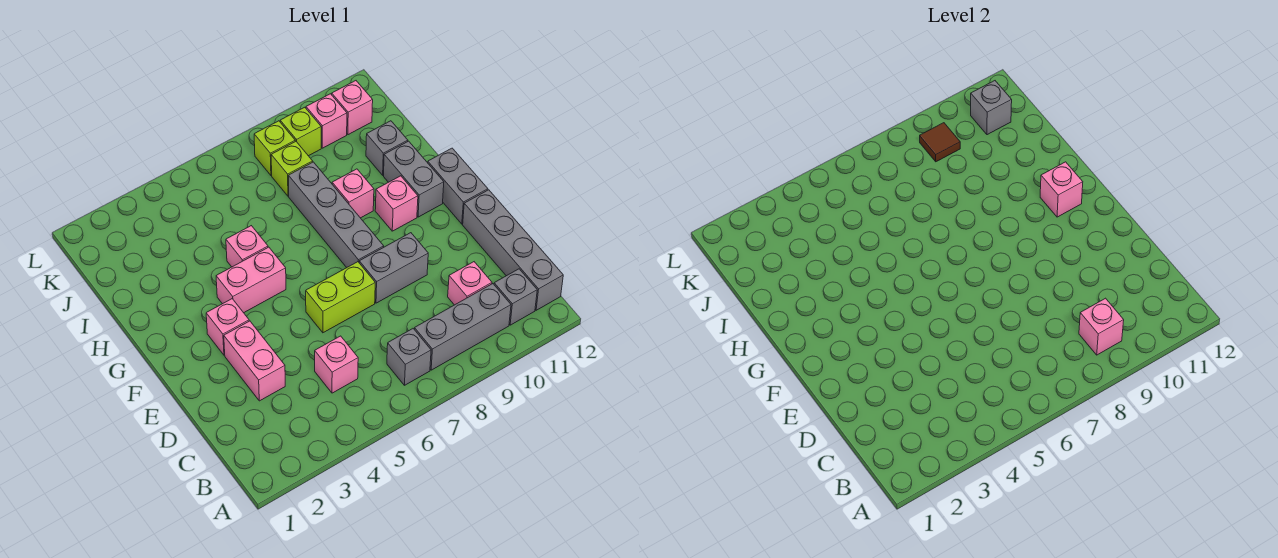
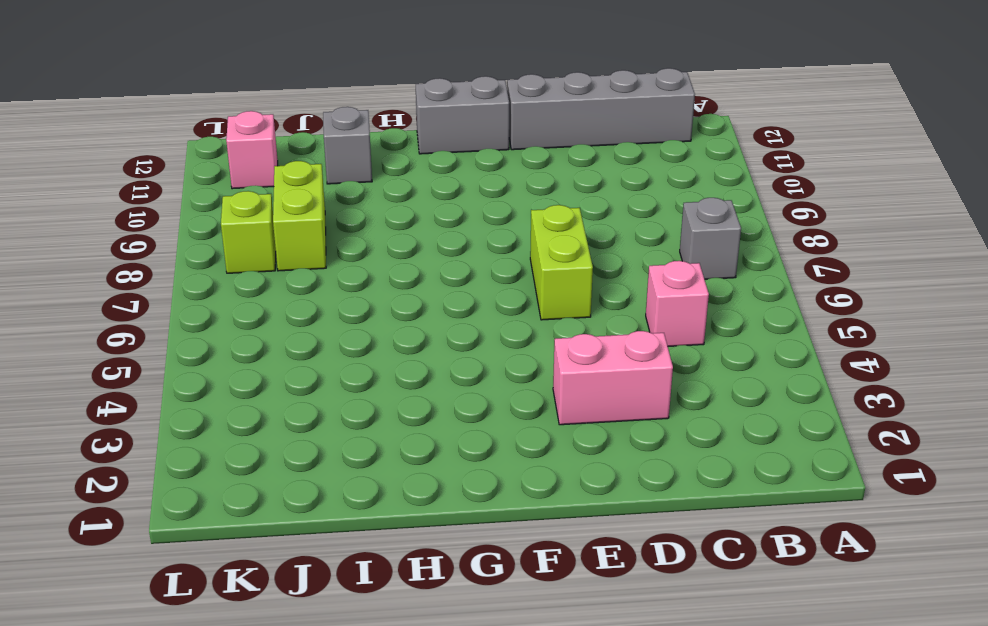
lime brick J8:J9 level 1 -> lime brick J8 level 1
none -> grey brick B8:B10 level 1
none -> grey brick B11 level 1
none -> pink brick C10 level 1

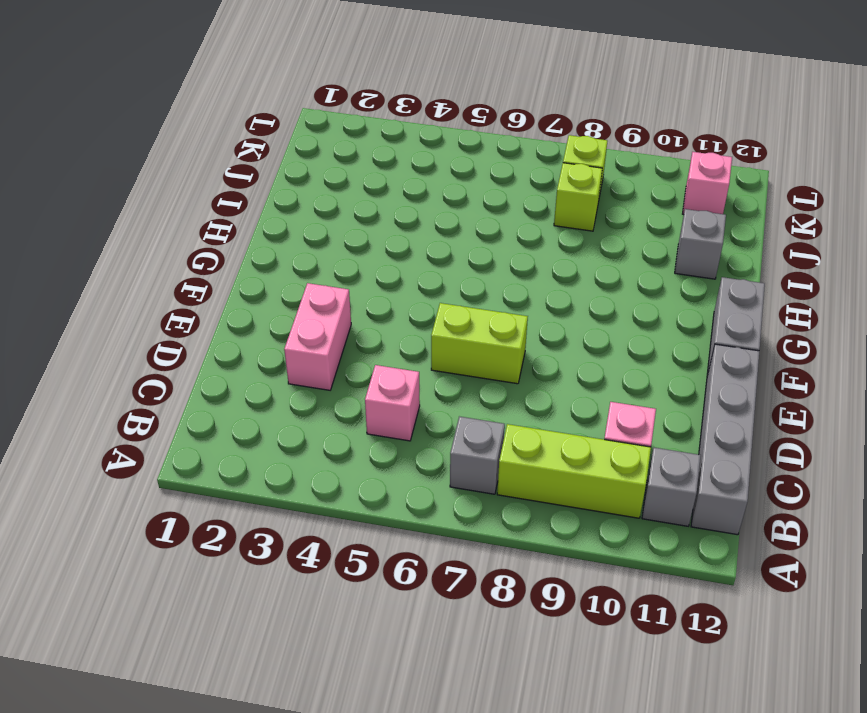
lime brick B8:B10 level 1 -> grey brick B8:B10 level 1
none -> grey brick E8:E9 level 1
none -> pink brick F3 level 1
none -> grey brick F8:I8 level 1

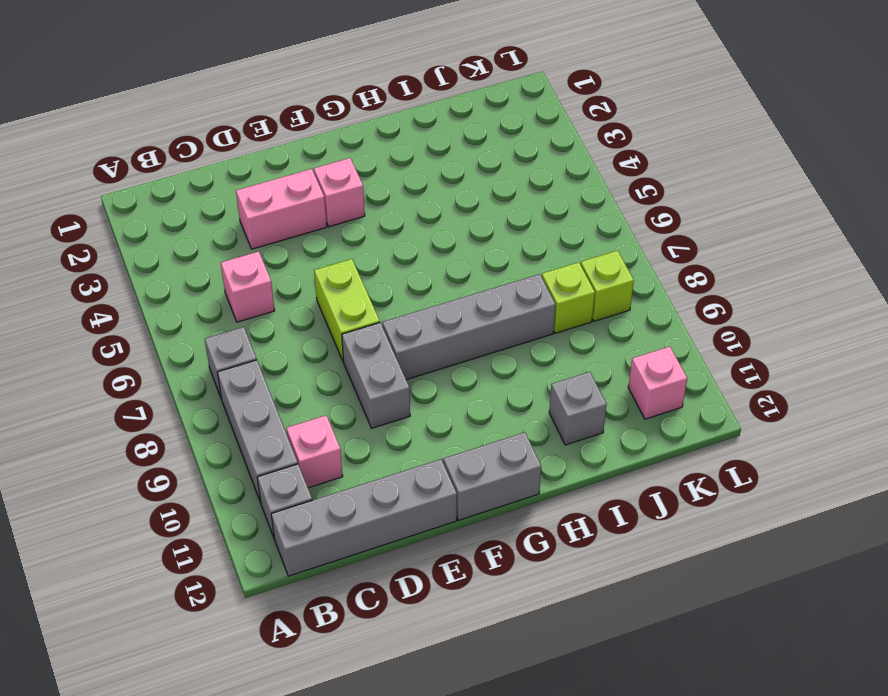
none -> pink brick G4:G5 level 1
none -> pink brick G10 level 1
none -> grey brick G11:H11 level 1

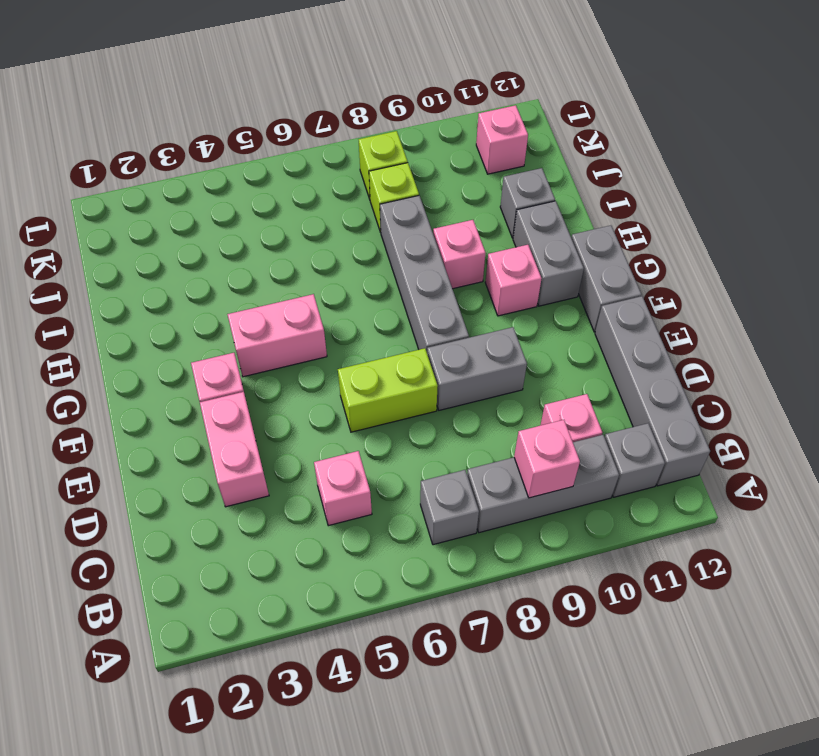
none -> pink brick H5 level 1
none -> lime brick K9 level 1
none -> pink brick K10 level 1

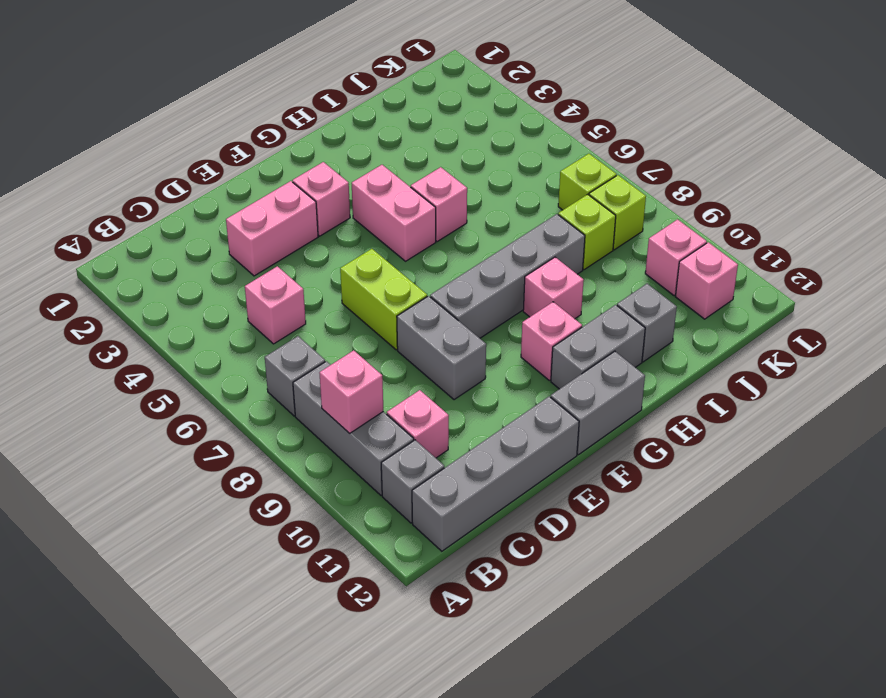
lime brick K7 level 1 -> lime brick K9 level 1
none -> pink brick G11 level 2
none -> brown tile K9 level 2
none -> grey brick K11 level 2

